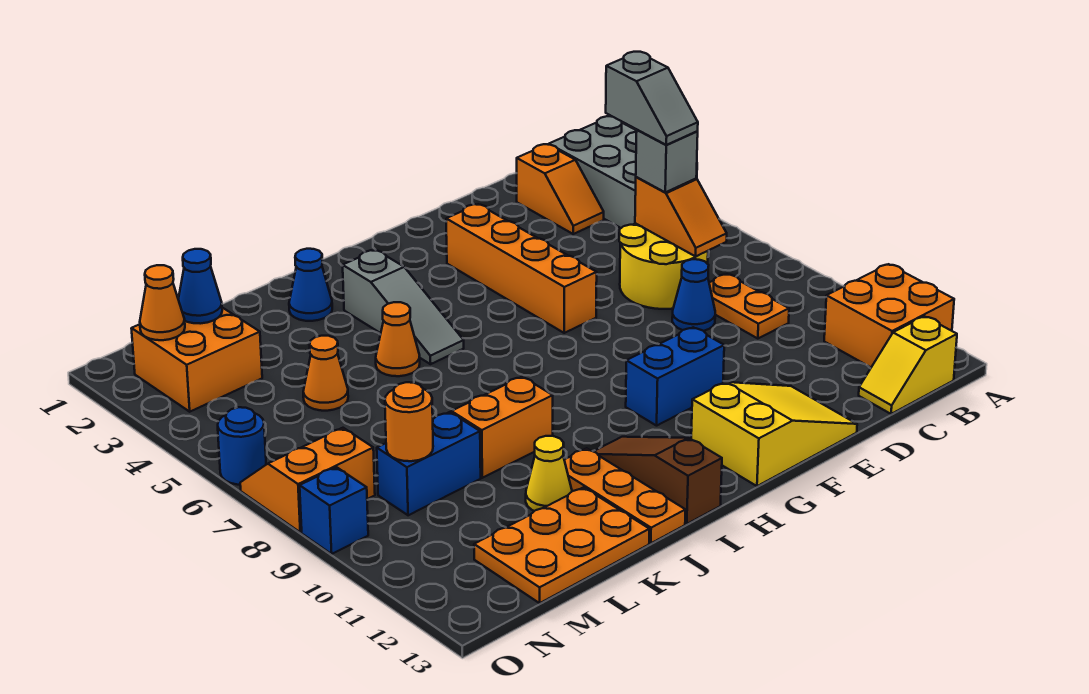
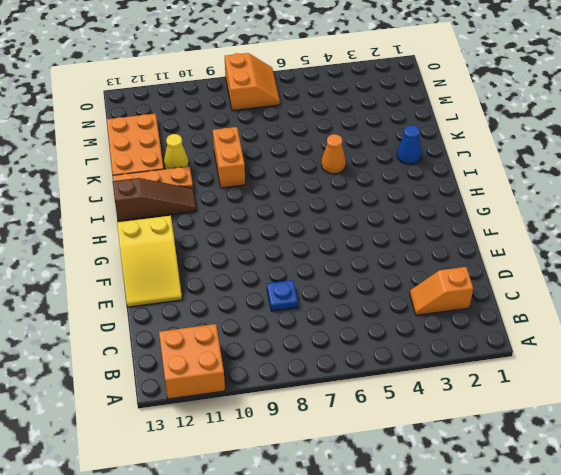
blue plate D8 level 1 -> blue cone D8 level 1
none -> grey brick A2:B4 level 1
none -> yellow slope B13:C13 level 1 top B
none -> yellow round brick C6:D7 level 1
none -> orange plate C8:C9 level 1

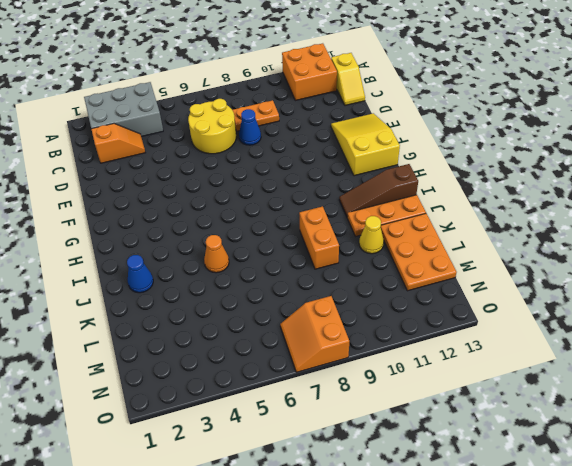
none -> orange brick F3:F6 level 1
none -> blue brick F10:G10 level 1
none -> grey slope I3:I5 level 1 top 3
none -> orange cone L5 level 1

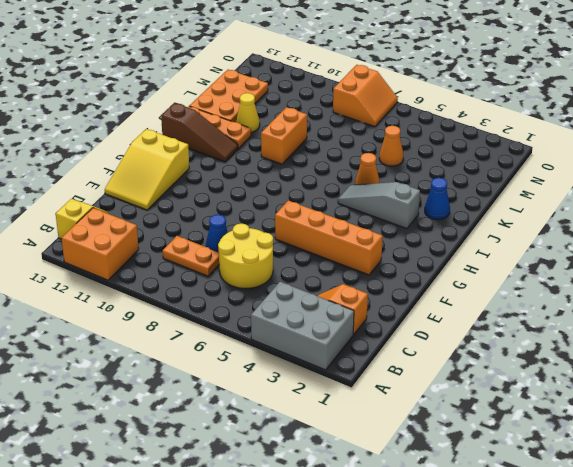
none -> blue brick F10:G10 level 1
none -> blue brick L9:M9 level 1
none -> orange brick M2:N3 level 1
none -> blue round brick O6 level 1

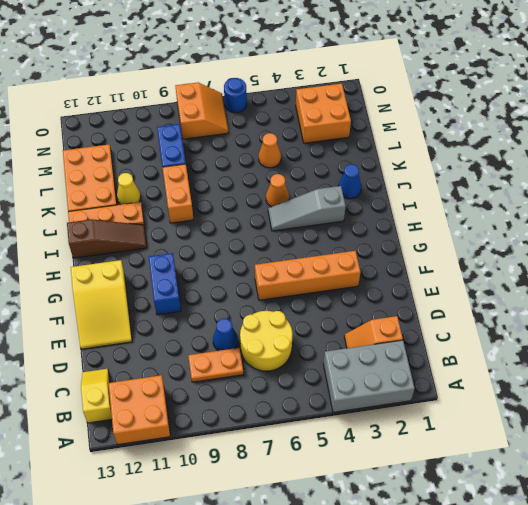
none -> blue brick O9 level 1
none -> orange slope C6:C7 level 2 top 6
none -> blue cone M2 level 2
none -> orange round brick M9 level 2

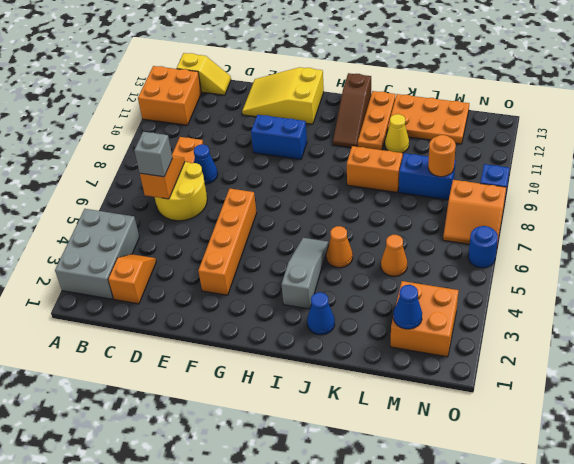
none -> orange cone N2 level 2
none -> grey slope C5:C6 level 4 top 5

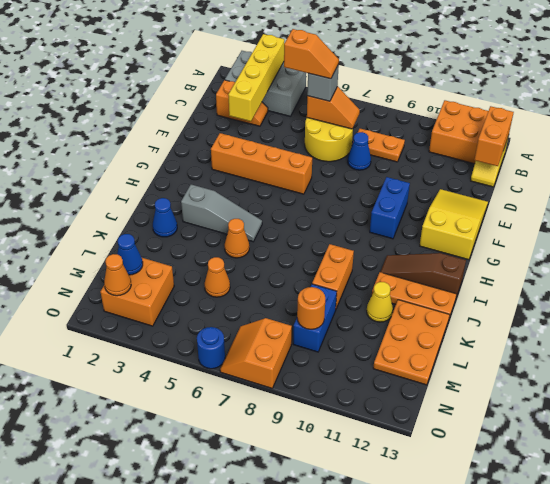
yellow brick A3:D3 level 2 -> none
orange brick B13:C13 level 2 -> none
orange slope C5:C6 level 4 top 5 -> grey slope C5:C6 level 4 top 5
none -> blue brick O9 level 1

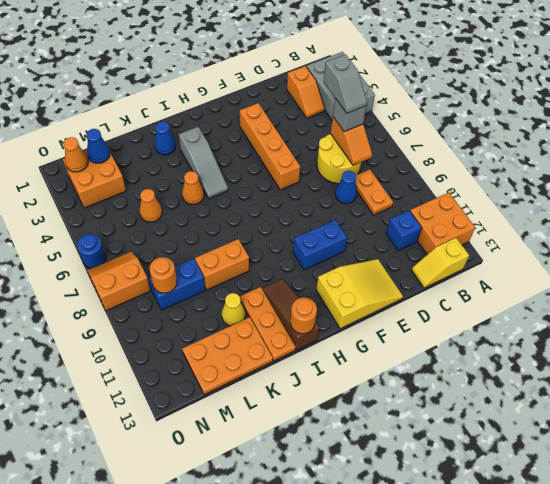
blue brick C11 level 1 -> blue brick O9 level 1
orange round brick I13 level 2 -> none

